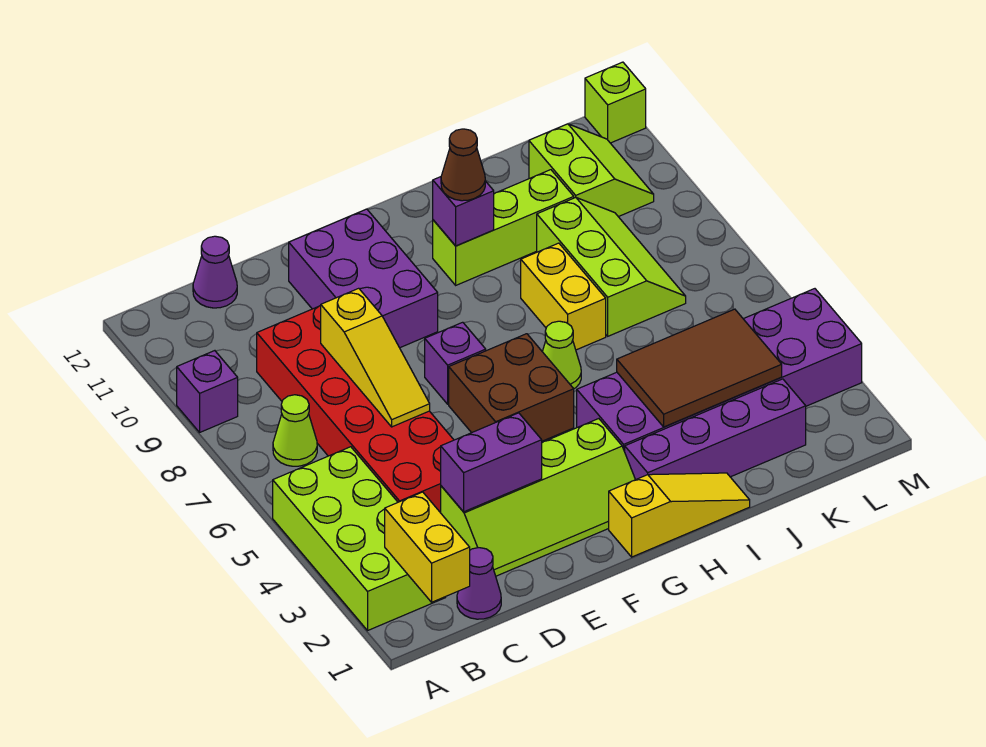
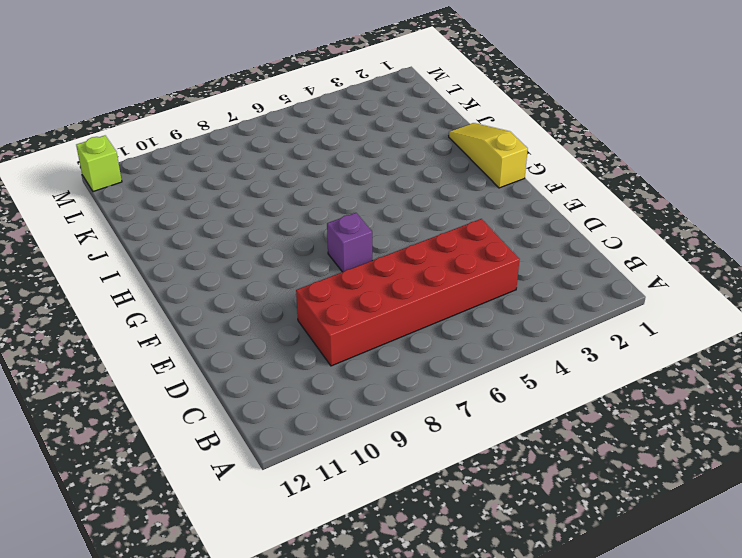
none -> lime brick A2:B5 level 1
none -> purple brick A9 level 1
none -> lime cone B7 level 1

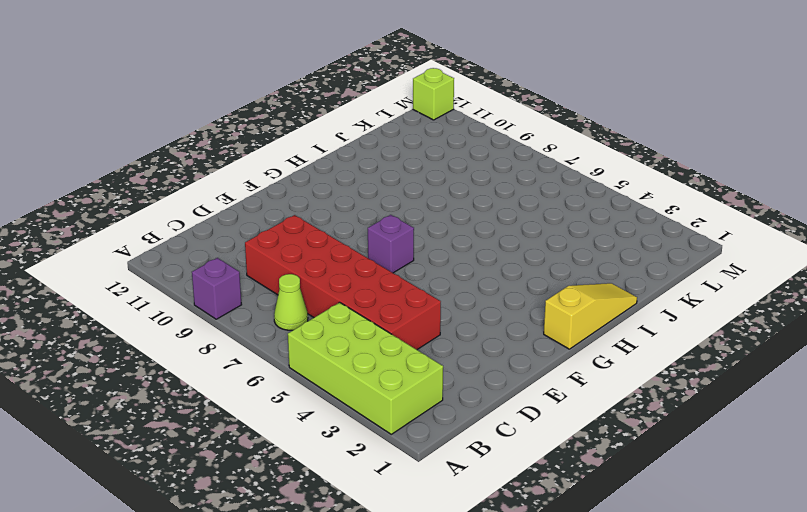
none -> purple cone C1 level 1
none -> purple cone C12 level 1
none -> lime slope D2:G3 level 1 top 3

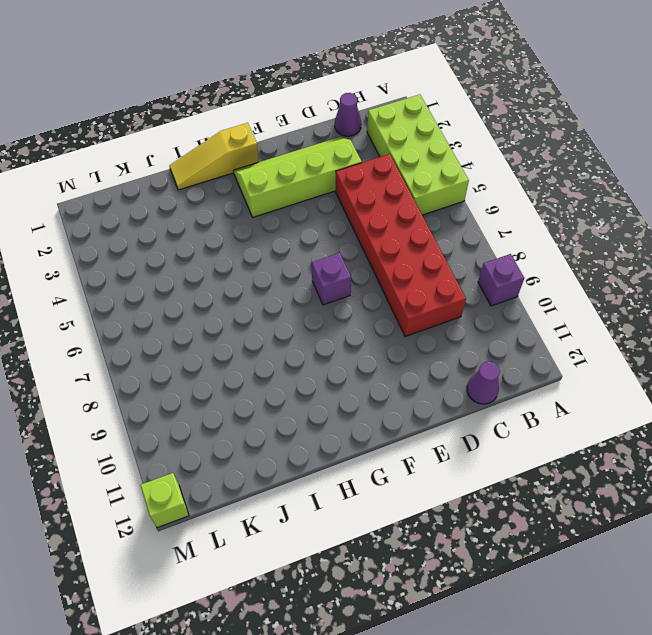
none -> lime cone B7 level 1
none -> purple brick E9:F11 level 1
none -> brown brick F5:G6 level 1

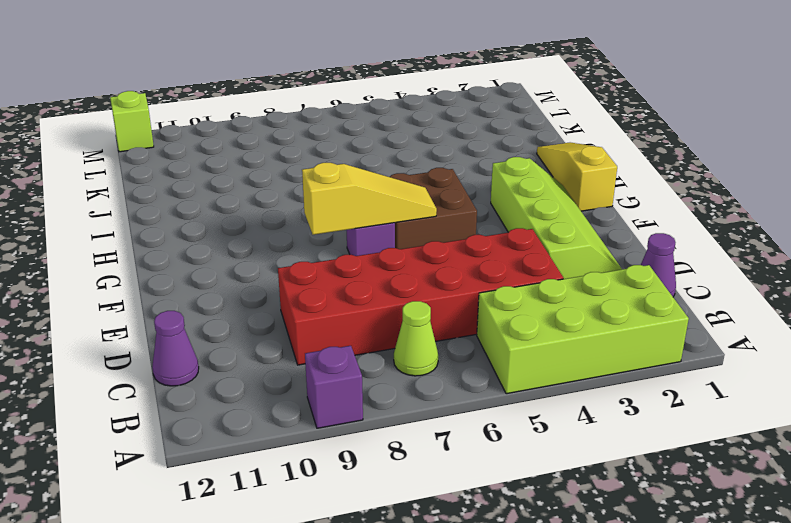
yellow slope F6:F8 level 2 top 8 -> yellow slope D6:D8 level 2 top 8
none -> purple brick E9:F11 level 1
none -> purple brick H2:K2 level 1
none -> purple brick H3:M4 level 1

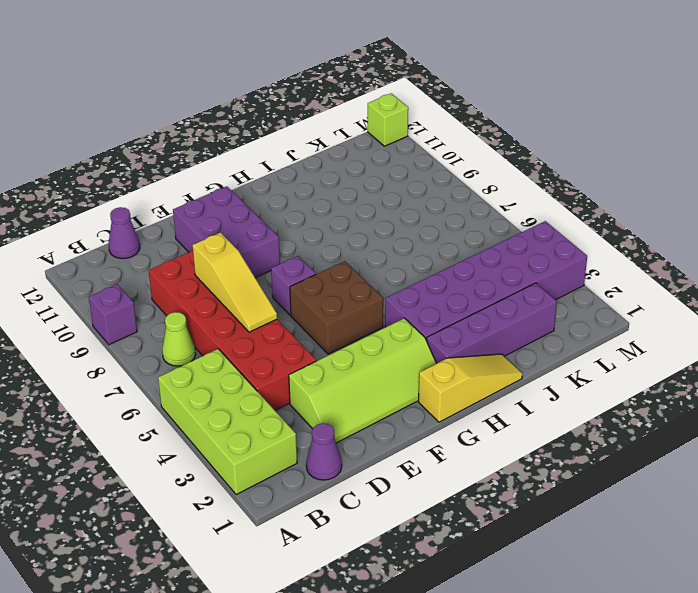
none -> lime cone H6 level 1
none -> lime brick H10:J10 level 1
none -> yellow brick I7:I8 level 1

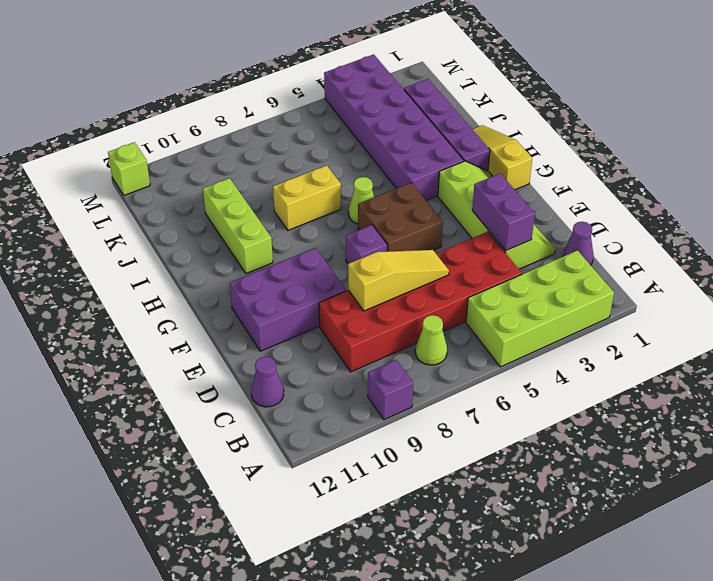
none -> lime slope J7:K9 level 1 top J
none -> lime slope K10:L11 level 1 top K
none -> yellow brick B1:B2 level 2

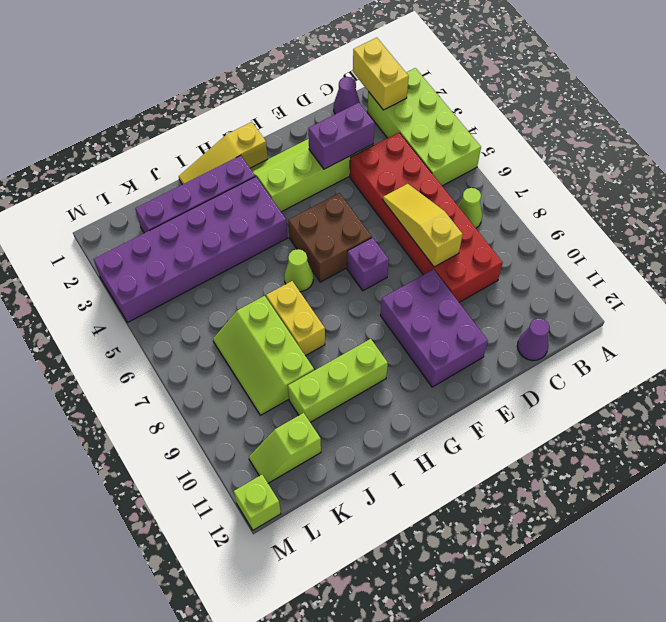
lime slope K11:L11 level 1 top K -> lime slope K10:L11 level 1 top K
none -> purple brick A9 level 1
none -> purple brick H10 level 2
none -> brown tile I3:K4 level 2

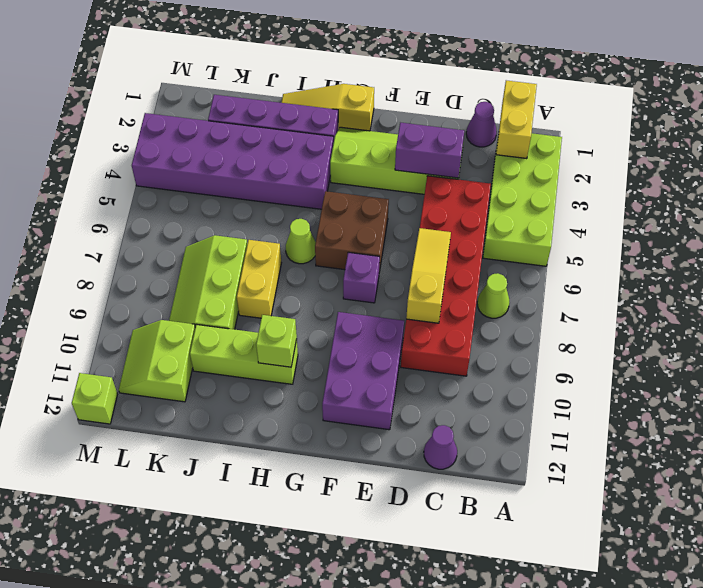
lime brick H10 level 2 -> purple brick H10 level 2
none -> purple brick A9 level 1
none -> brown tile I3:K4 level 2
none -> brown cone H10 level 3

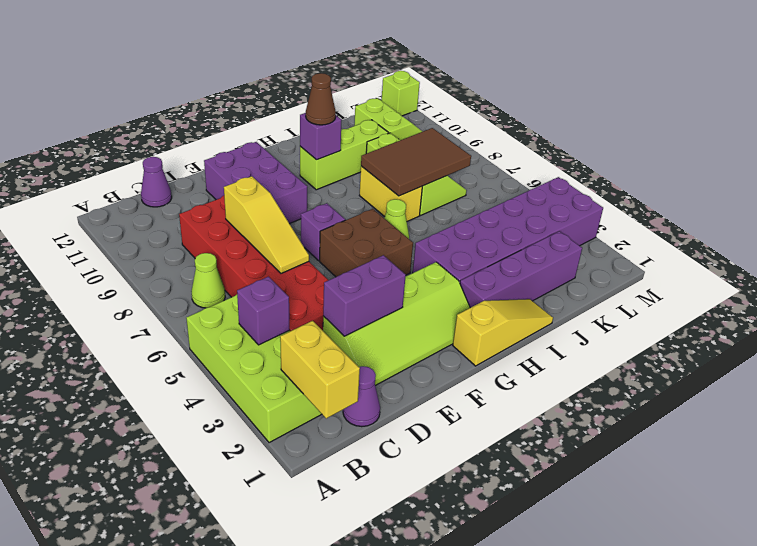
purple brick B4 level 2 -> purple brick A9 level 1
brown tile I7:K8 level 2 -> brown tile I3:K4 level 2

